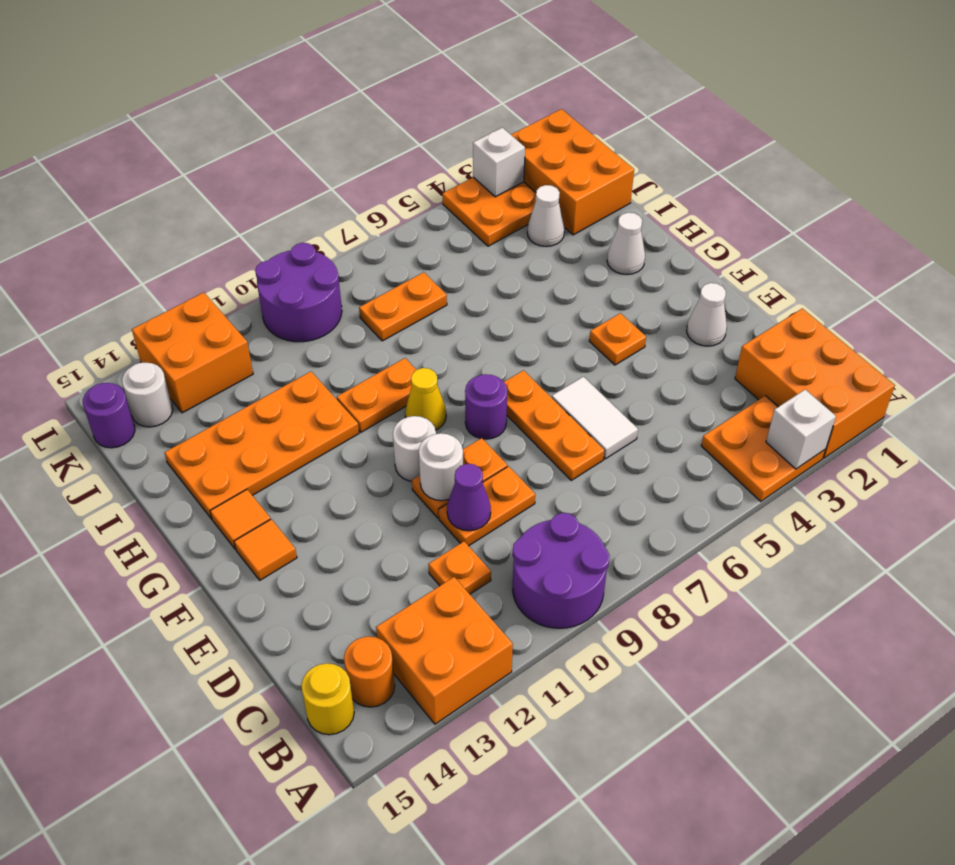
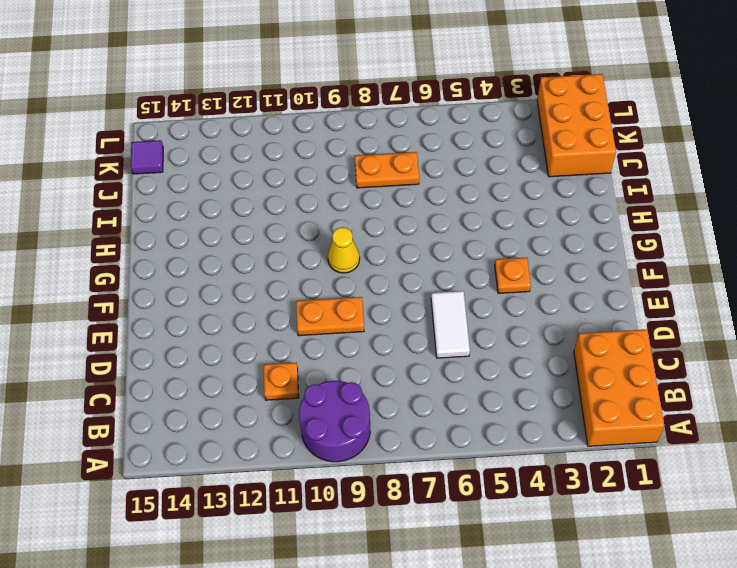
purple tile K15 level 1 -> purple round brick K15 level 1
none -> orange plate A3:B4 level 1
none -> orange brick A12:B13 level 1
none -> orange round brick B14 level 1
none -> yellow round brick B15 level 1

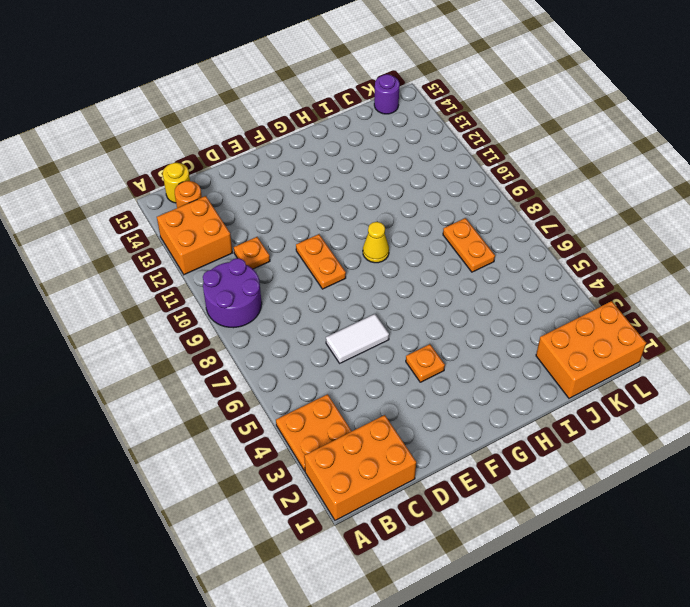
none -> orange plate D7:F7 level 1
none -> orange plate D9:D10 level 1
none -> white cone E2 level 1
none -> purple round brick F8 level 1

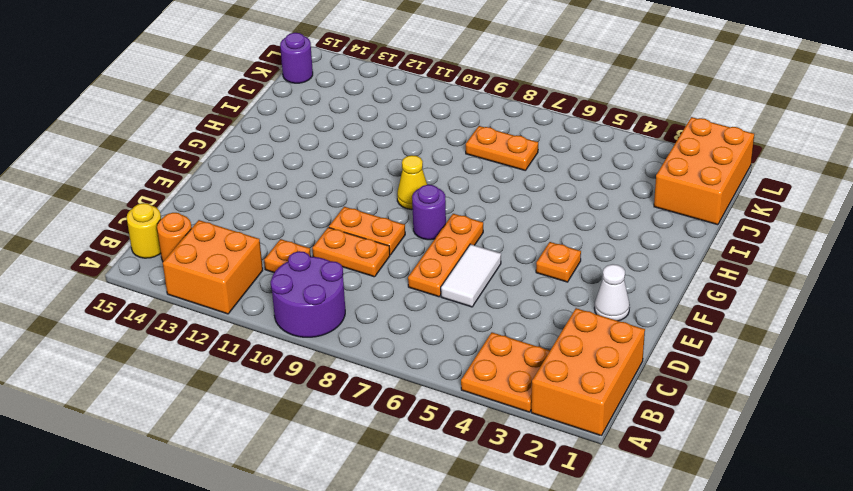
none -> white round brick F10 level 1
none -> orange tile F14 level 1
none -> orange tile G14 level 1
none -> white cone H2 level 1

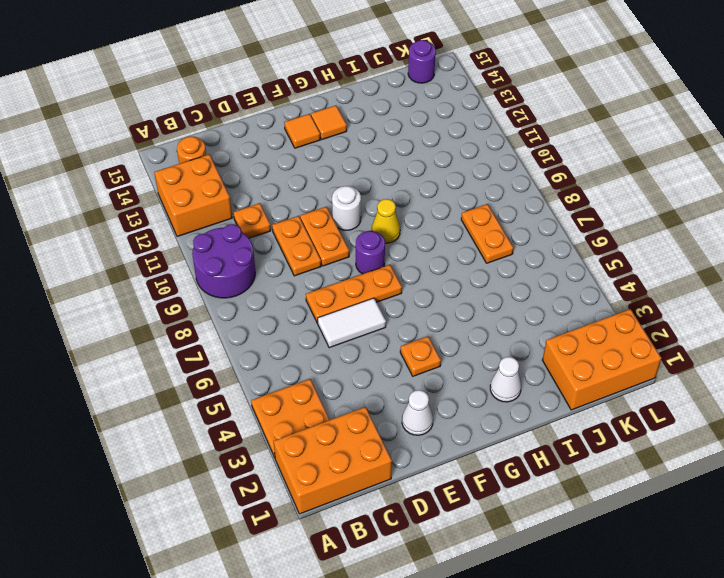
none -> yellow round brick B15 level 1
none -> orange plate H9:H10 level 1
none -> orange plate H11:I14 level 1
none -> white cone J3 level 1

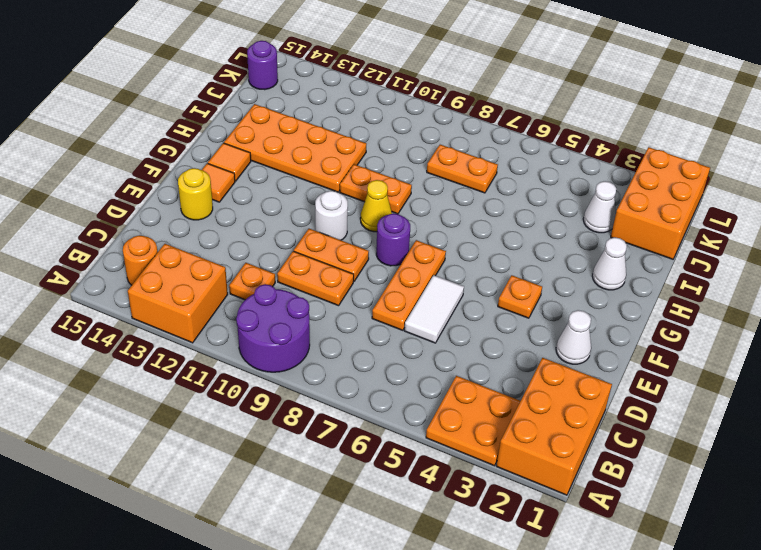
yellow round brick E14 level 1 -> yellow round brick B15 level 1
none -> orange plate K3:L4 level 1
none -> purple round brick K9:L10 level 1
none -> orange brick K12:L13 level 1
none -> white round brick K14 level 1

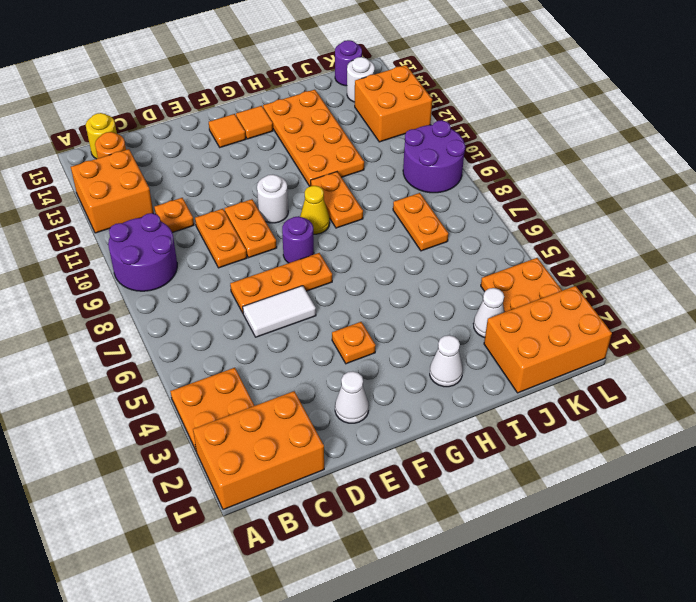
none -> white brick A3 level 2
none -> purple cone D10 level 2
none -> white round brick E10 level 2
none -> white brick L3 level 2

